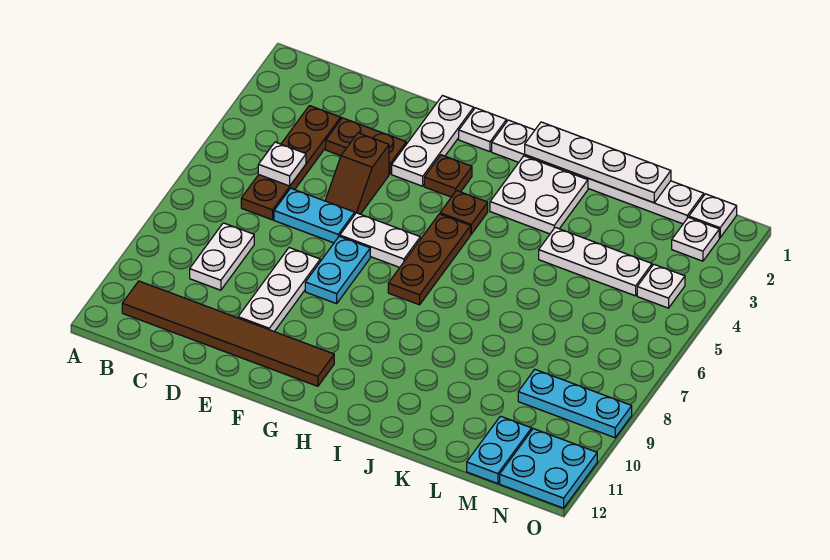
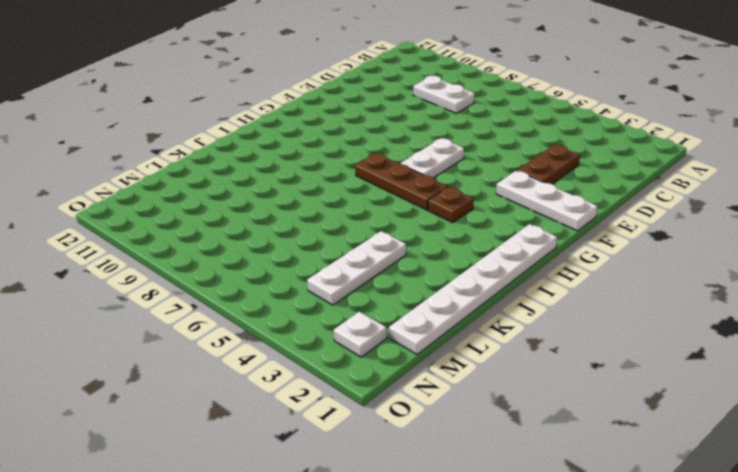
none -> brown tile B11:G11 level 1
none -> brown plate C3:C6 level 1
none -> cyan plate D6:E6 level 1

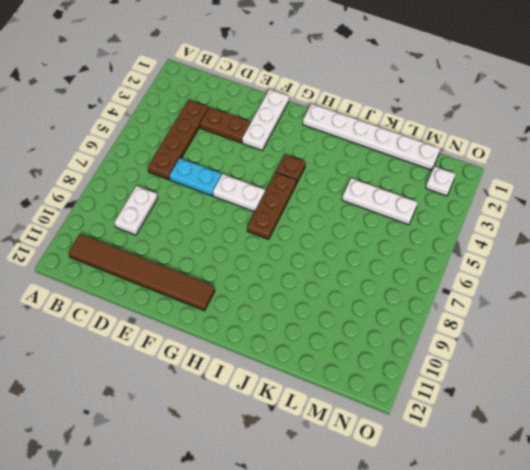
none -> brown slope E4:E5 level 1 top 4
none -> white plate E8:E10 level 1
none -> cyan plate F7:F8 level 1

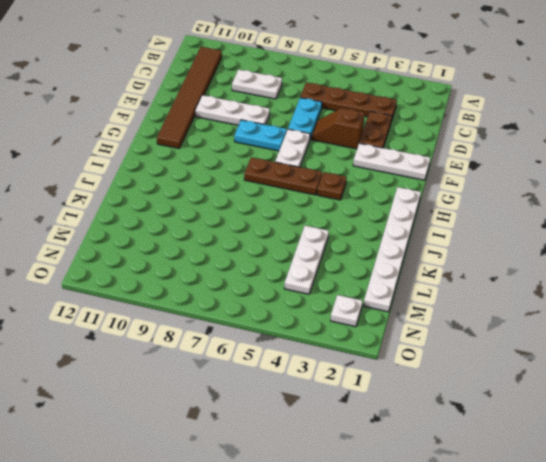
none -> white plate G1 level 1
none -> brown plate G3 level 1
none -> white plate I2:J3 level 1

